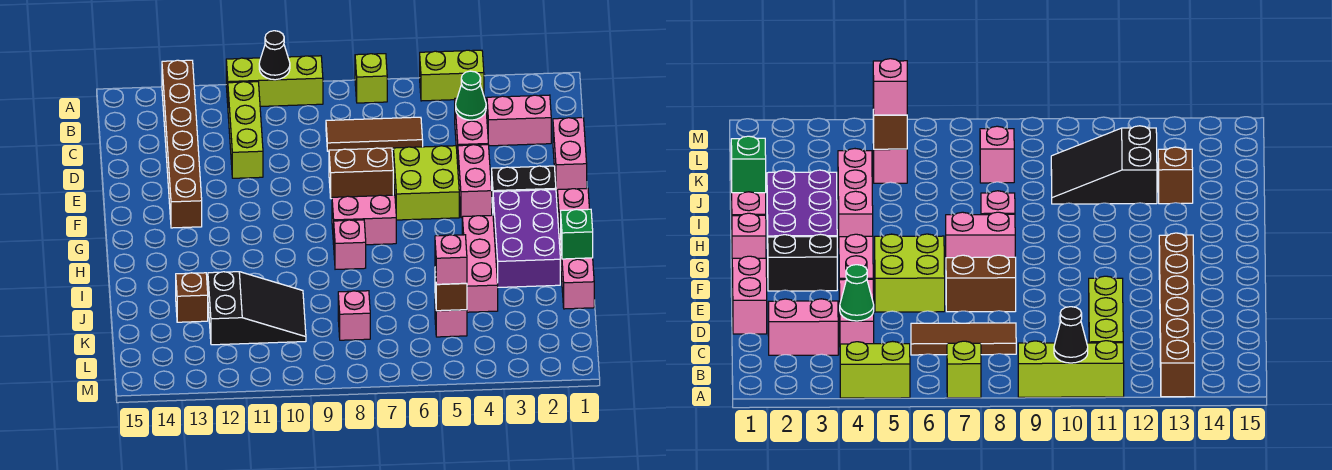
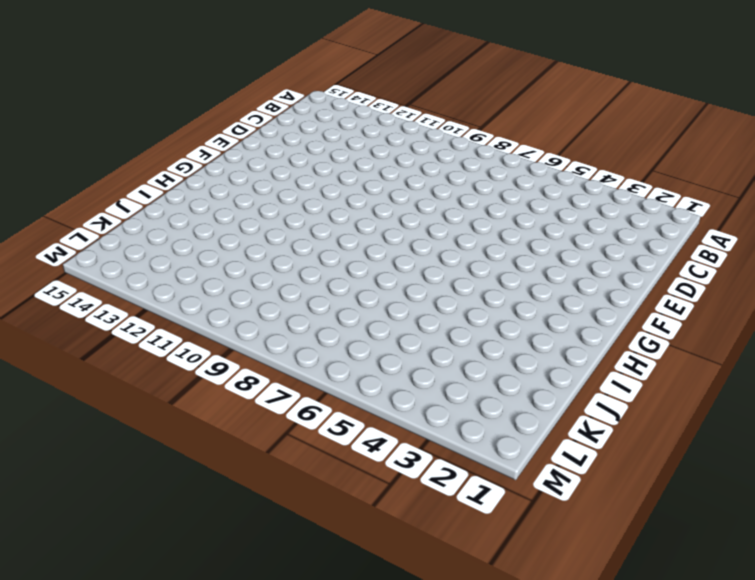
none -> lime brick A4:A5 level 1
none -> lime brick A7 level 1
none -> lime brick A9:A11 level 1

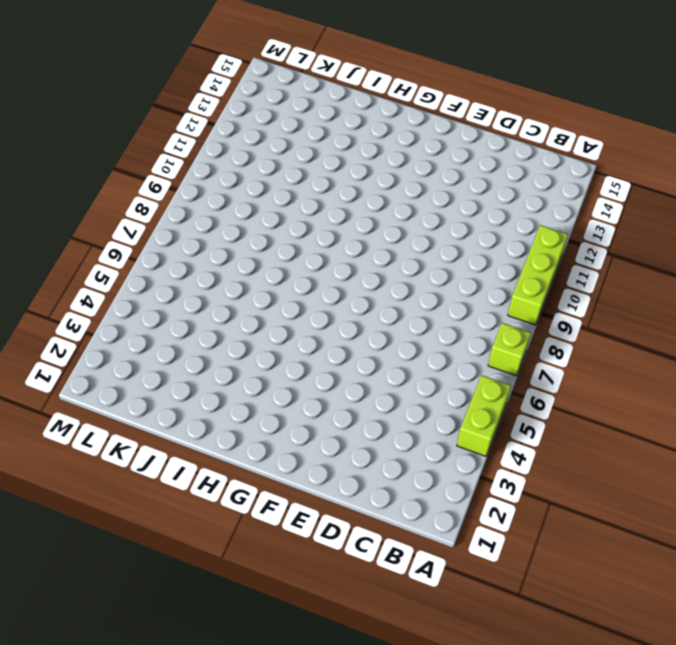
none -> brown brick A13:F13 level 1
none -> lime brick B11:D11 level 1
none -> pink brick C2:C3 level 1

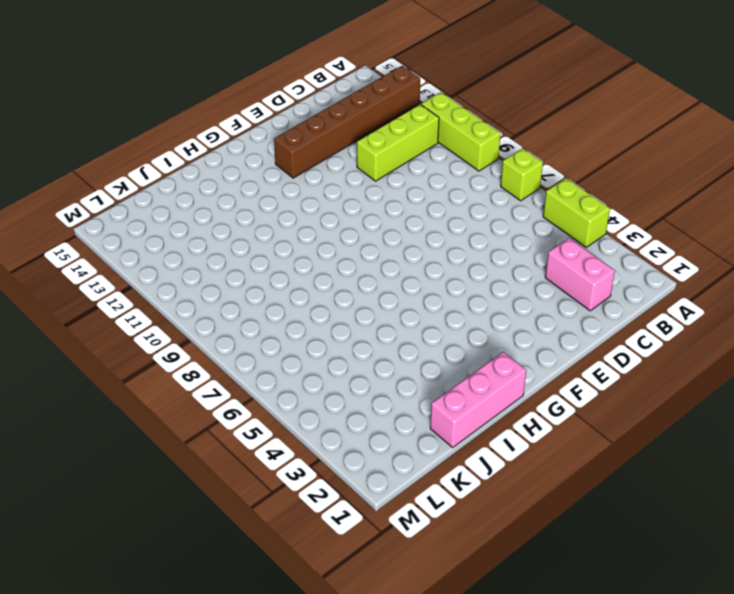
none -> pink brick C4:D4 level 1
none -> brown tile C6:C8 level 1
none -> pink brick D1:E1 level 1

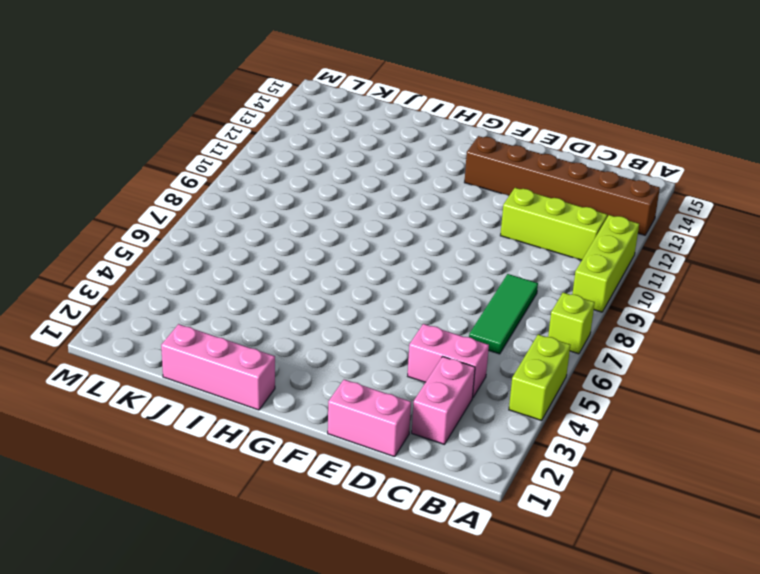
green tile C6:C8 level 1 -> brown tile C6:C8 level 1
none -> pink brick E4:F4 level 1
none -> lime brick E5:F6 level 1
none -> brown brick E7:E8 level 1

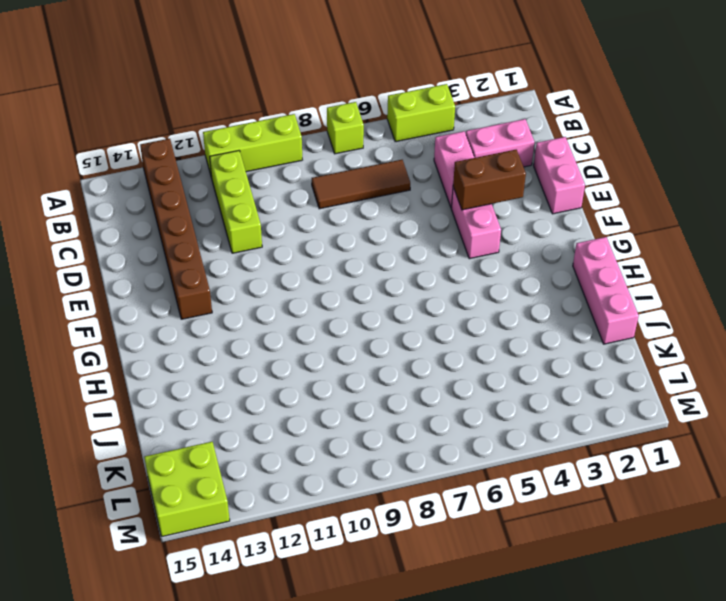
brown brick E3:E4 level 2 -> brown brick E7:E8 level 1
lime brick L14:M15 level 1 -> lime brick E5:F6 level 1
none -> black brick F2:F3 level 1
none -> pink brick G1 level 1
none -> purple brick G2:I3 level 1

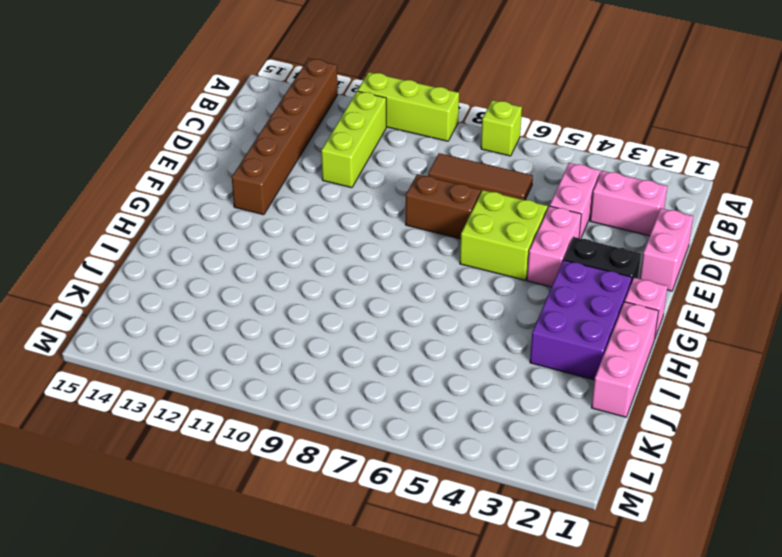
none -> lime brick A4:A5 level 1
none -> pink brick G7:G8 level 1
none -> pink brick H4:J4 level 1

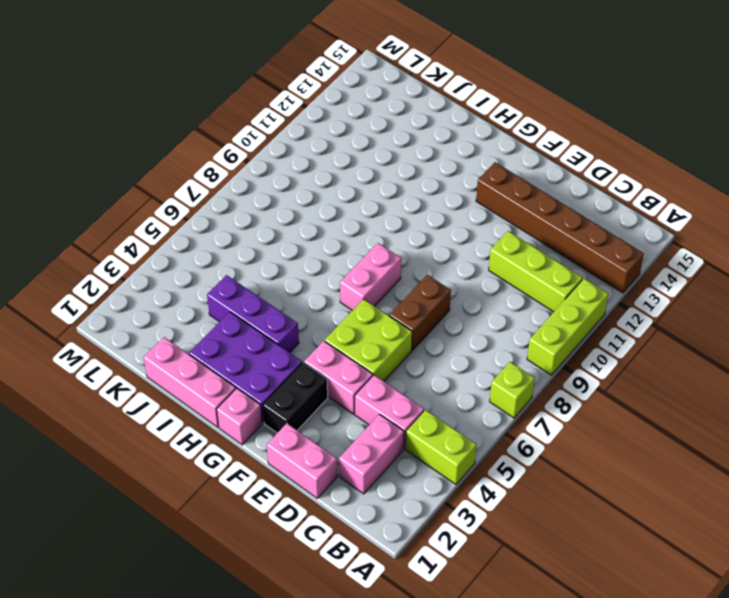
lime brick A4:B4 level 1 -> lime brick A4:A5 level 1
purple brick H4:J4 level 1 -> pink brick H4:J4 level 1
none -> brown tile C6:C8 level 1
none -> pink brick H8 level 1
none -> black slope J10:K12 level 1 top 12

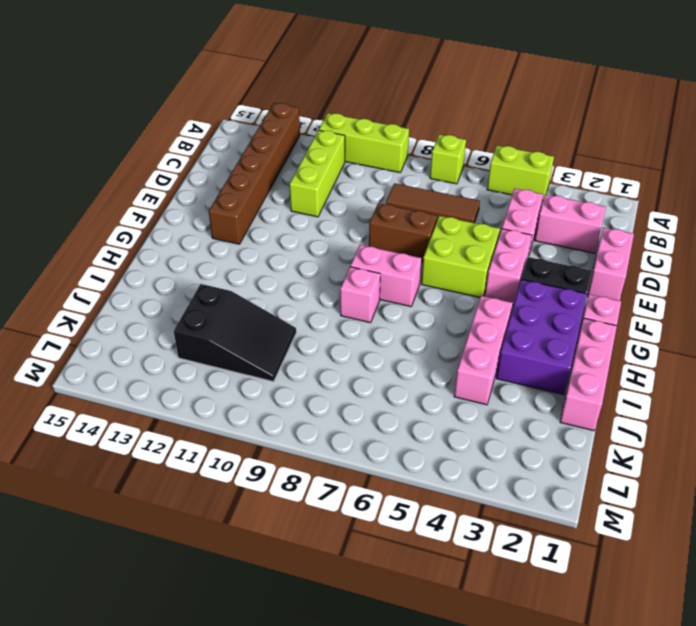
none -> brown brick J13 level 1
none -> pink brick K5 level 1
none -> pink brick K8 level 1

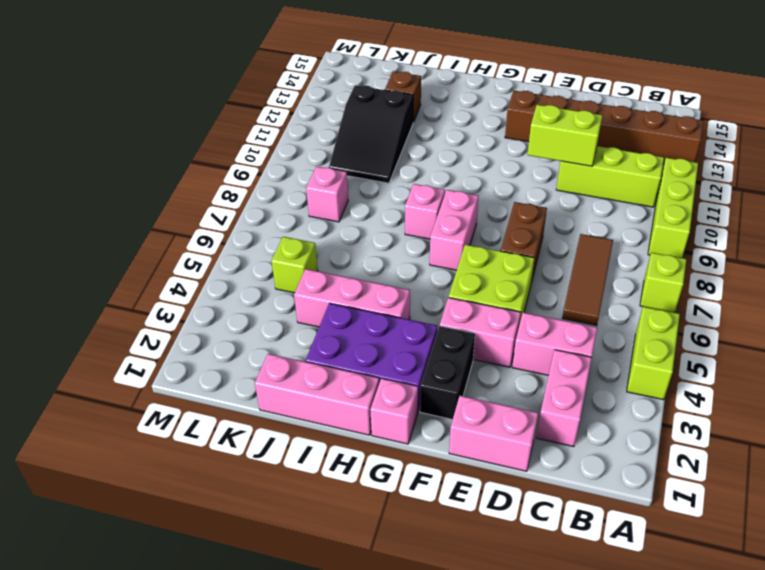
lime brick D11:E11 level 2 -> none
lime brick K5 level 1 -> pink brick K5 level 1
none -> black cone A10 level 2
none -> green cone C4 level 2
none -> green brick I1 level 2

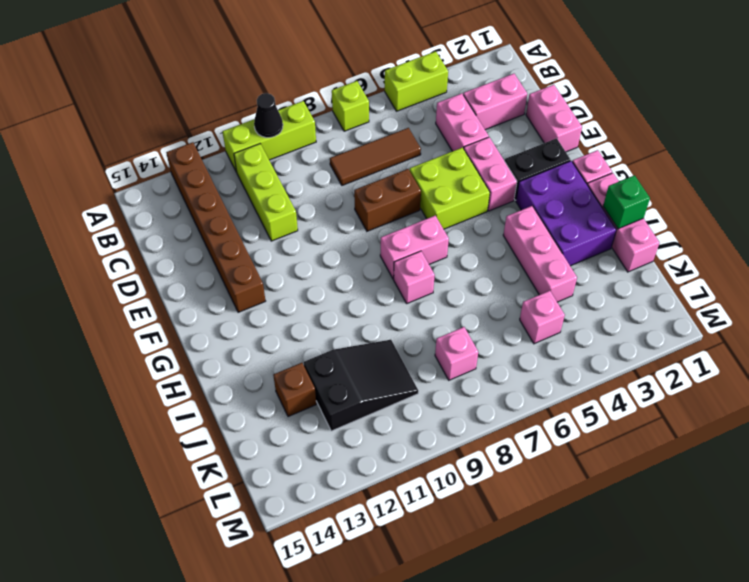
none -> green cone C4 level 2
none -> brown brick K5 level 2
none -> pink brick K5 level 3

